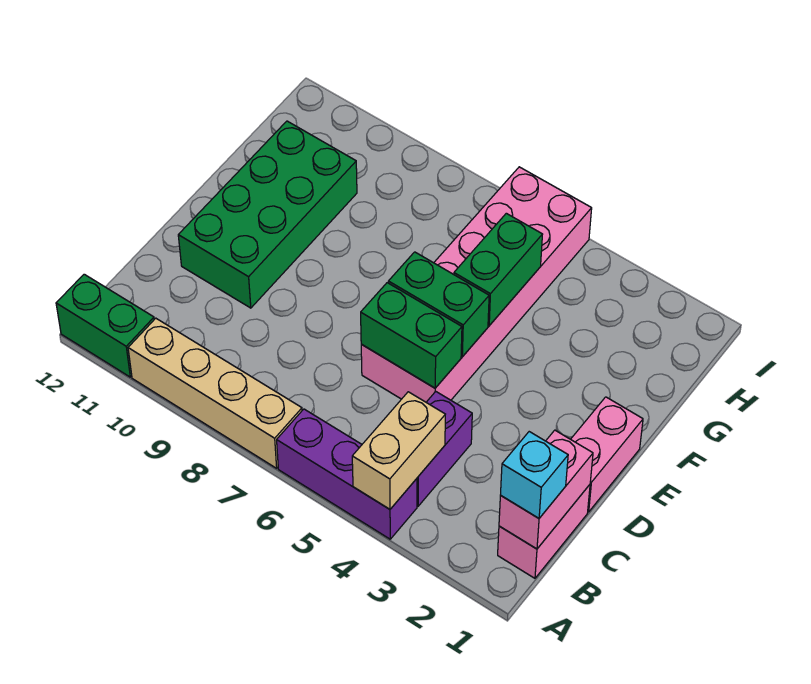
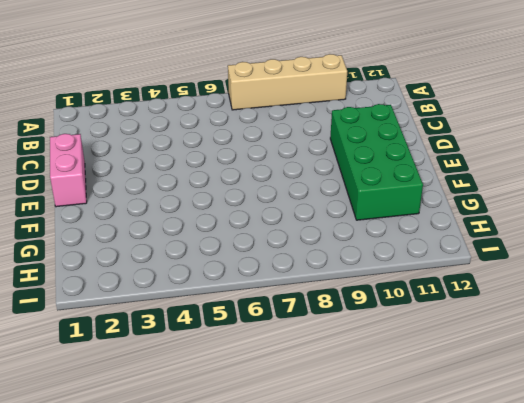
none -> purple brick A4:A6 level 1
none -> green brick A11:A12 level 1
none -> pink brick B1:C1 level 1

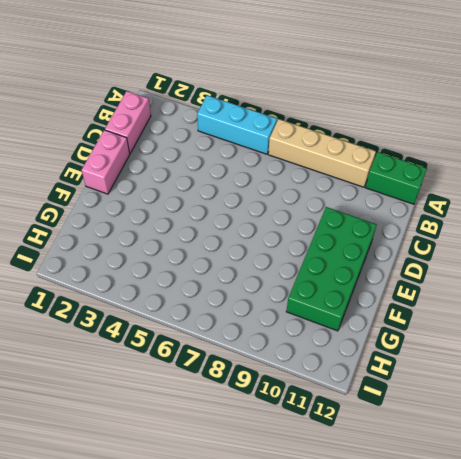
cyan brick A4:A6 level 1 -> purple brick A4:A6 level 1
none -> purple brick B4:C4 level 1
none -> pink brick D5:I6 level 1
none -> tan brick A4:B4 level 2

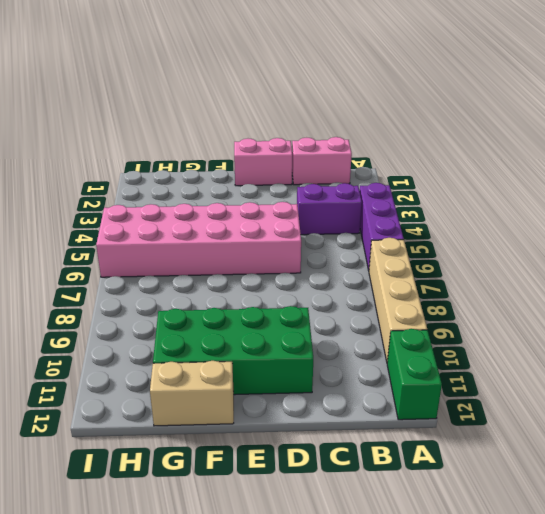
tan brick F12:G12 level 1 -> tan brick A4:B4 level 2
none -> pink brick B1:C1 level 2
none -> green brick D5:D6 level 2
none -> green brick E5:E6 level 2

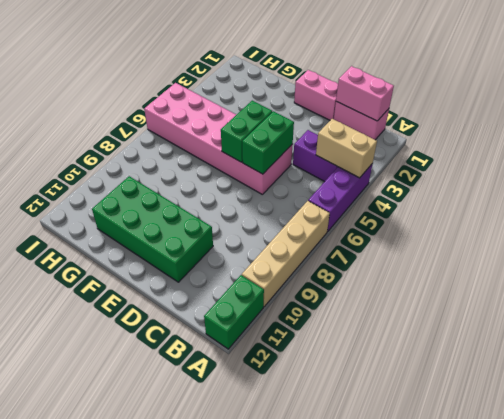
none -> green brick F5:G5 level 2
none -> cyan brick B1 level 3

